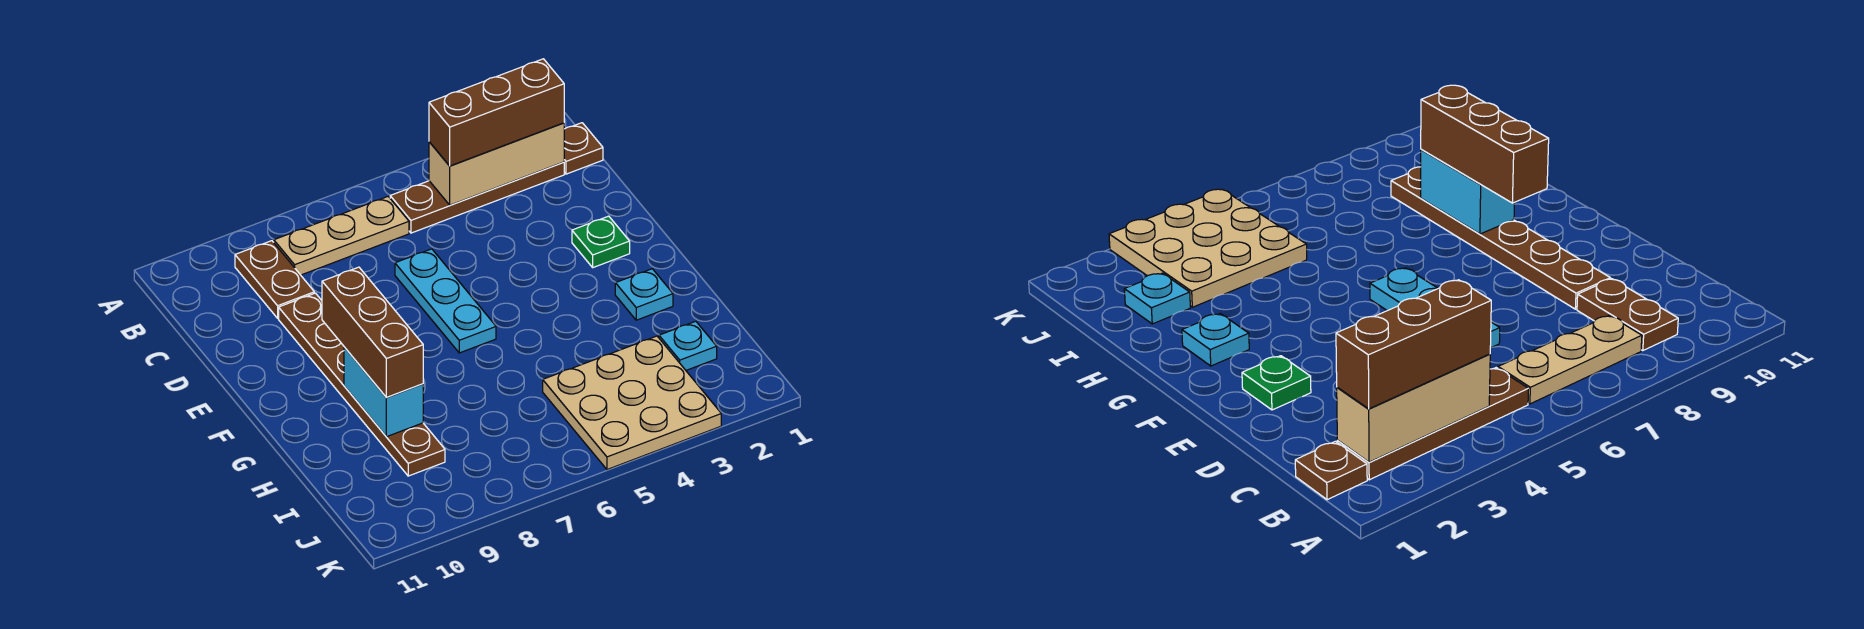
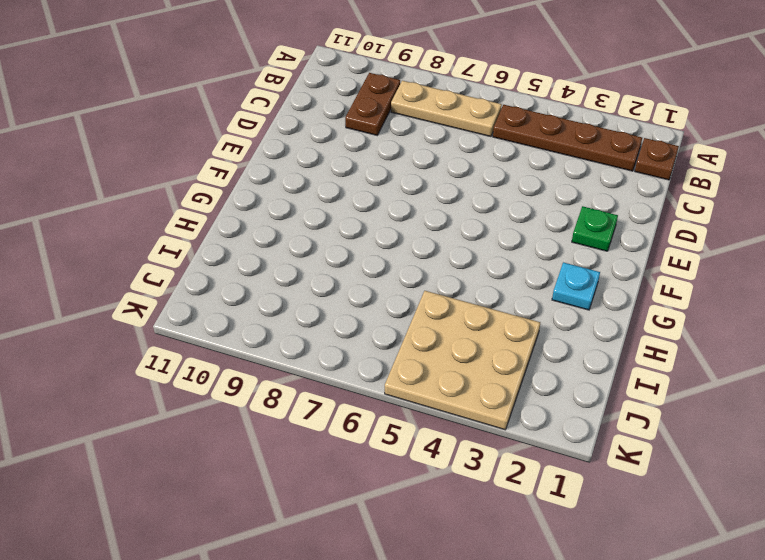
none -> cyan plate D6:F6 level 1
none -> brown plate D9:I9 level 1
none -> cyan plate I2 level 1

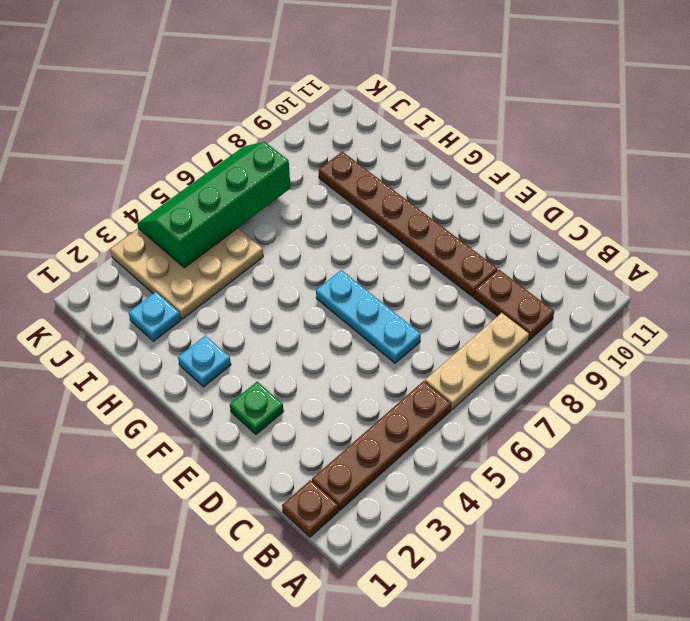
green slope J4:K7 level 2 top J -> none
none -> tan brick B2:B4 level 2
none -> cyan brick G9:H9 level 2
none -> brown brick B2:B4 level 3

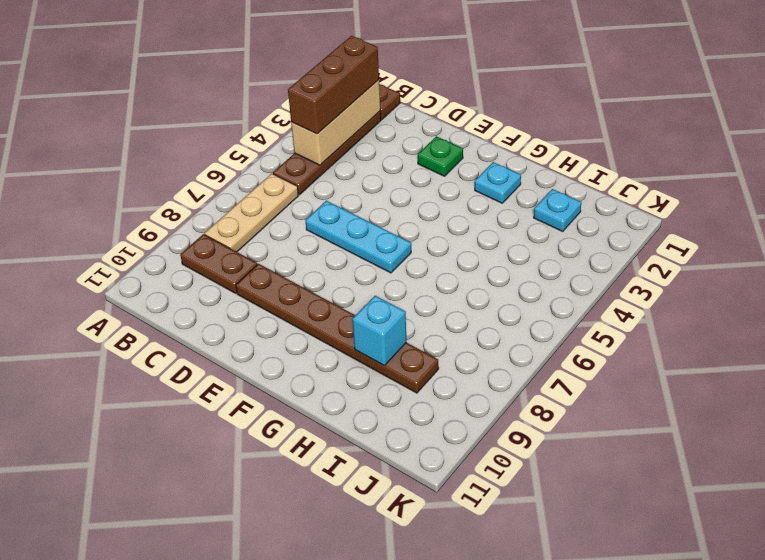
cyan brick H9 level 2 -> cyan brick G9:H9 level 2
none -> tan plate I3:K5 level 1
none -> brown brick F9:H9 level 3

